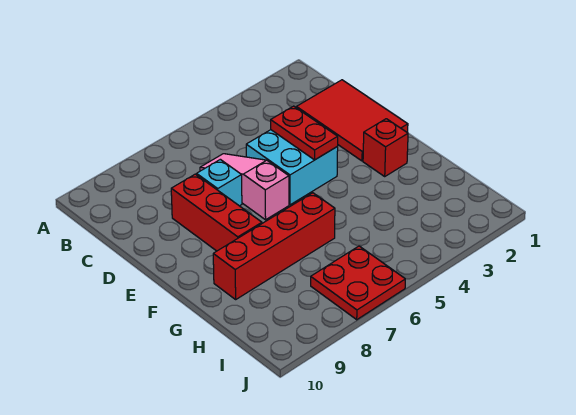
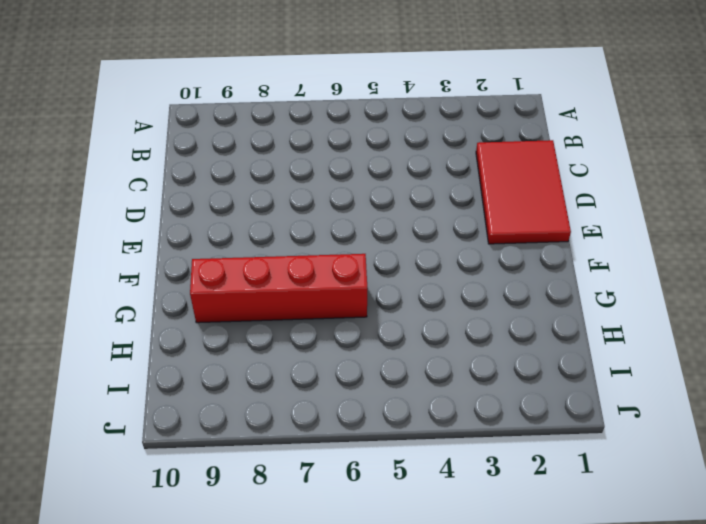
none -> pink slope C6:E6 level 1 top E
none -> cyan brick D4:E5 level 1

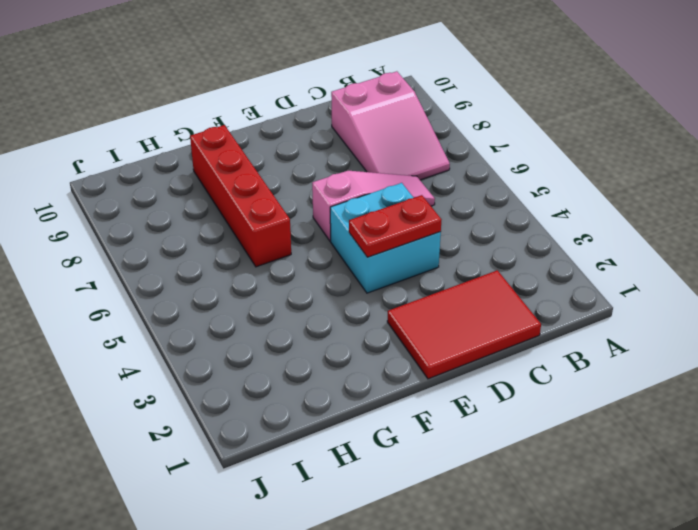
pink slope B7:C9 level 1 top 9 -> none
none -> cyan brick D7 level 1
none -> red brick D8:F8 level 1

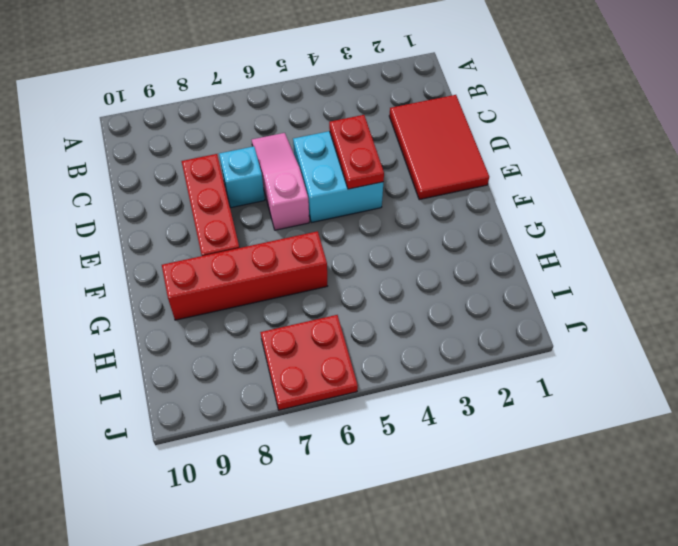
none -> red brick F2 level 1

